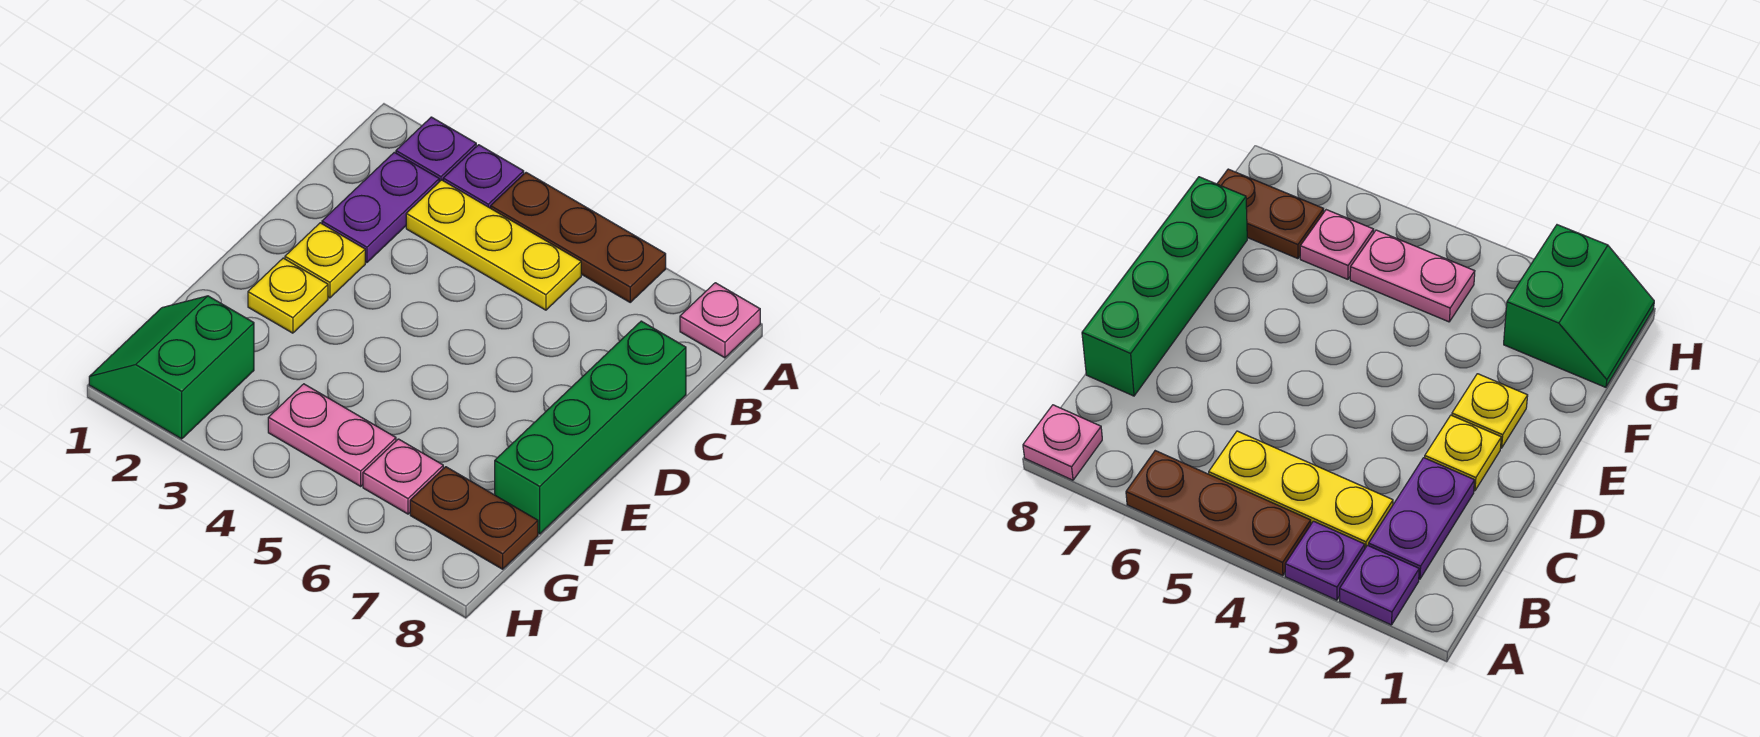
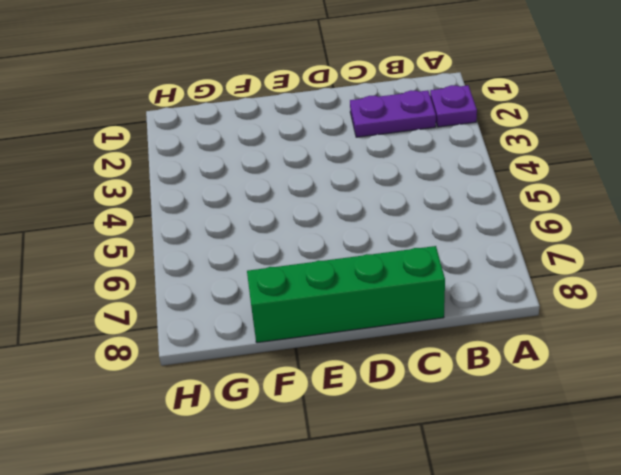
none -> purple plate A3 level 1
none -> brown plate A4:A6 level 1
none -> pink plate A8 level 1

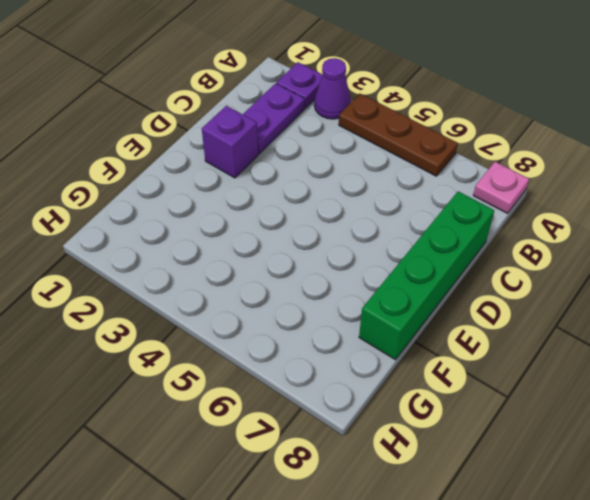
purple cone A3 level 1 -> purple plate A3 level 1
purple brick D2 level 1 -> yellow plate D2 level 1
none -> yellow plate B3:B5 level 1
none -> yellow plate E2 level 1
none -> green slope G1:H2 level 1 top 2

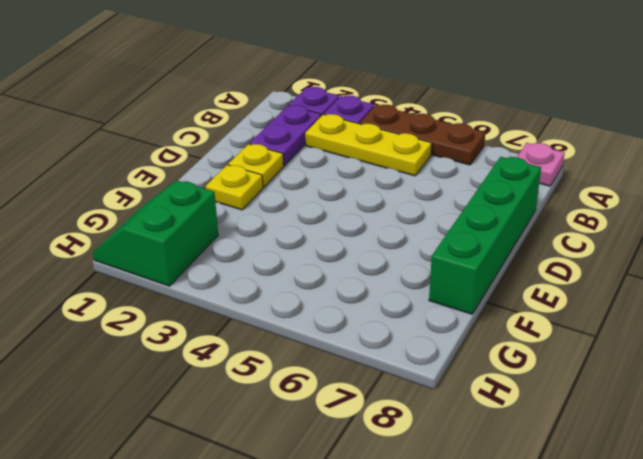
none -> pink plate G4:G5 level 1
none -> pink plate G6 level 1
none -> brown plate G7:G8 level 1

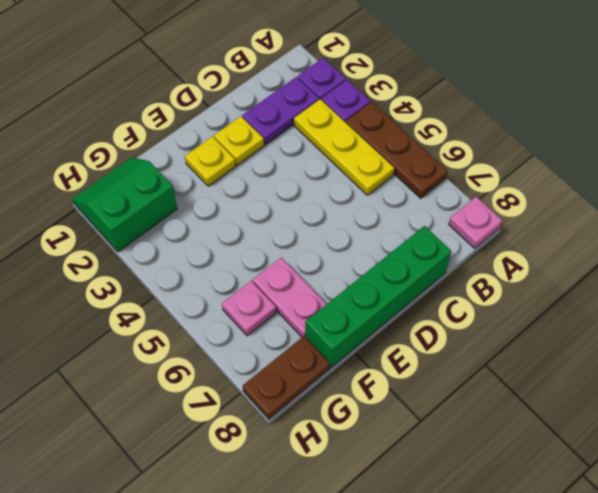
pink plate F6:F7 level 1 -> pink plate G4:G5 level 1
brown plate G8:H8 level 1 -> brown plate G7:G8 level 1

